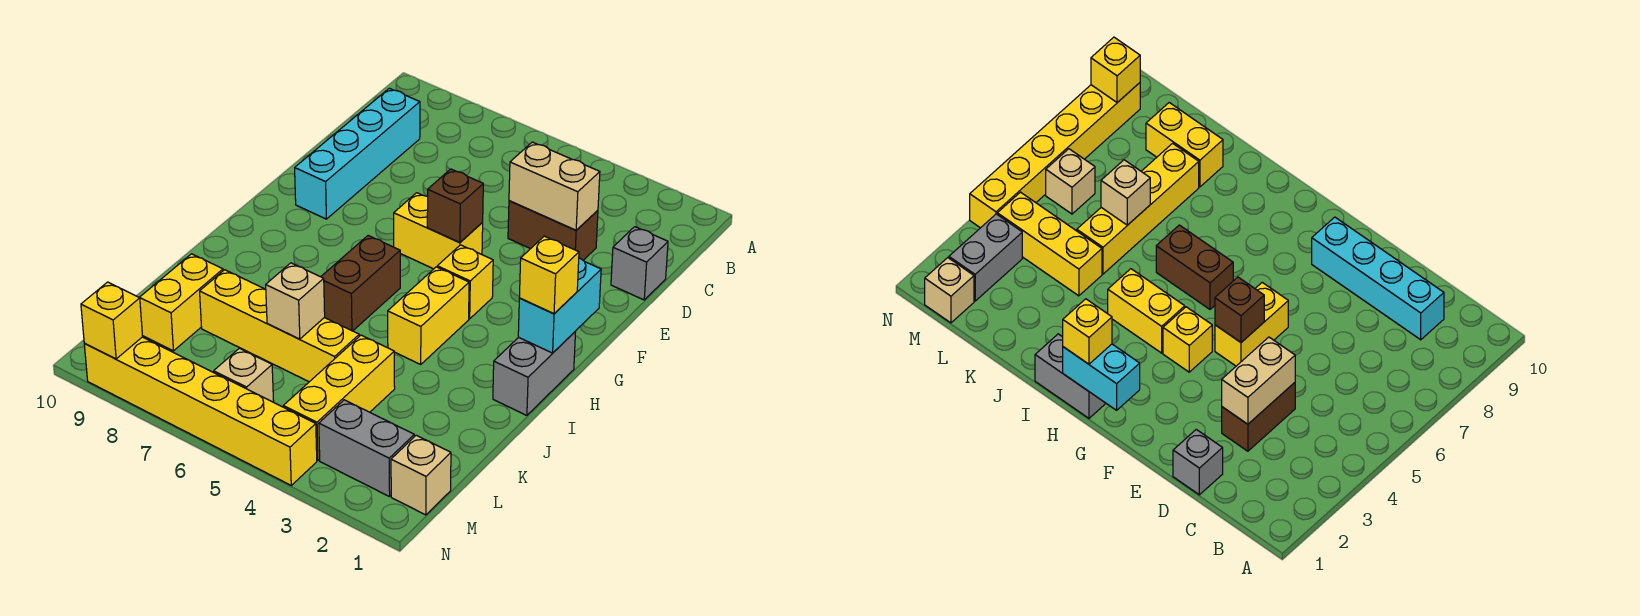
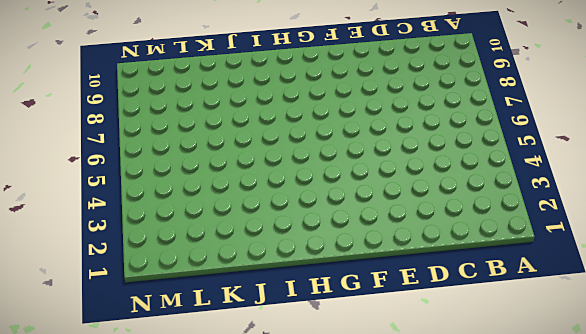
none -> cyan brick C9:F9 level 1
none -> grey brick D1 level 1
none -> brown brick D3:D4 level 1

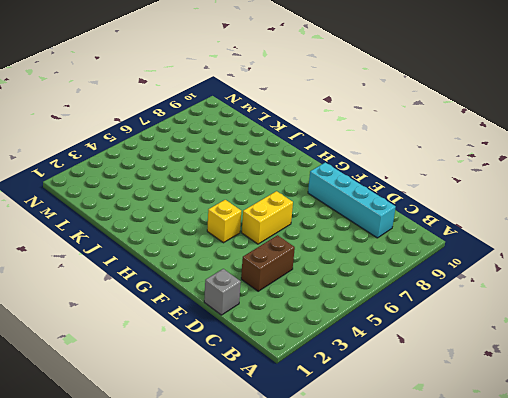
none -> grey brick H1:I1 level 1
none -> yellow brick H4:I4 level 1
none -> brown brick H6:I6 level 1

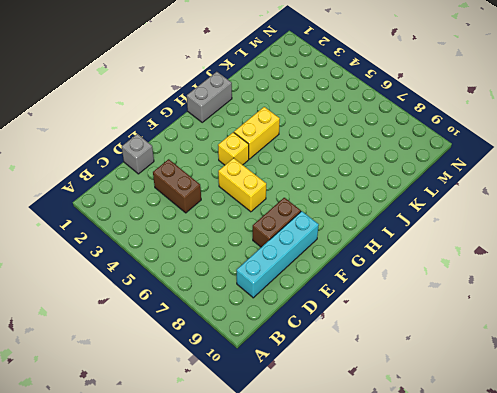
brown brick E8:F8 level 1 -> brown brick H6:I6 level 1
none -> yellow brick K4:M4 level 1
none -> yellow brick K5:K8 level 1
none -> yellow brick K9:L9 level 1

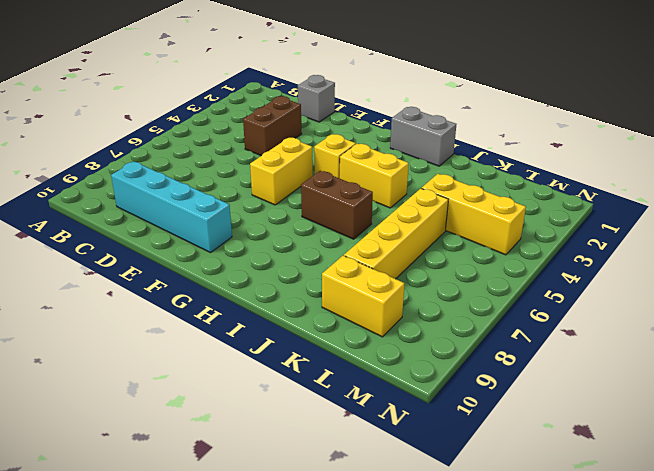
none -> tan brick M1 level 1
none -> grey brick M2:M3 level 1
none -> tan brick M6 level 1

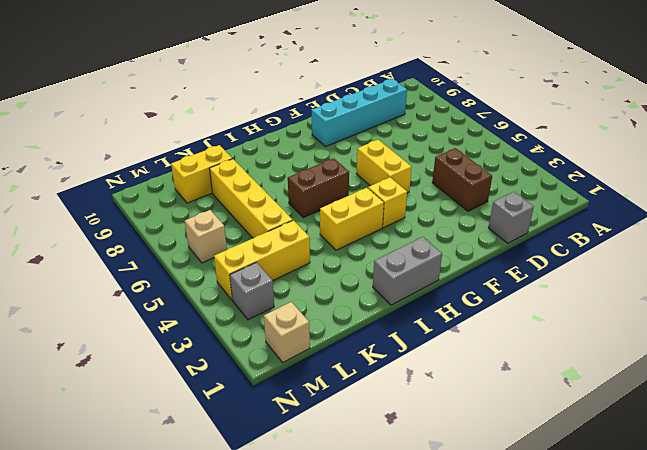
grey brick M3 level 1 -> grey brick M2:M3 level 1
none -> yellow brick N4:N9 level 1
none -> tan brick D3:D4 level 2
none -> brown brick F5 level 2

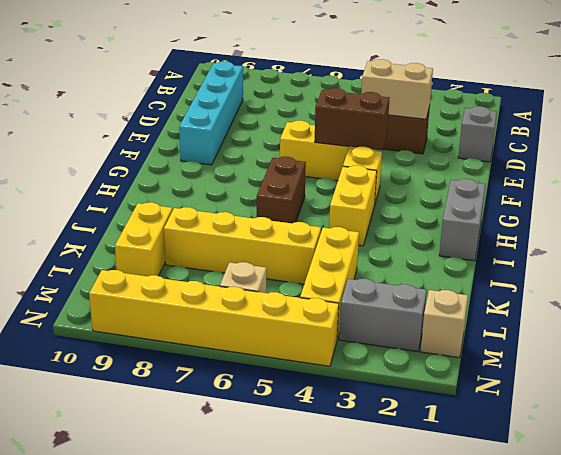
brown brick F4:F5 level 2 -> brown brick F5 level 2
none -> cyan brick G1:H1 level 2
none -> tan brick K6 level 2
none -> yellow brick N9 level 2

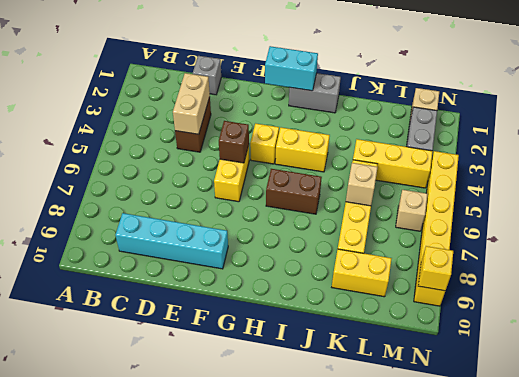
none -> yellow brick H1 level 3

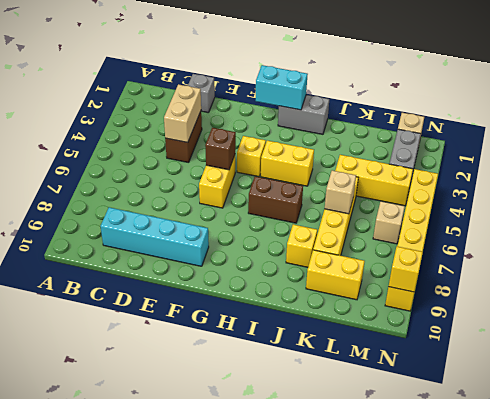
yellow brick J8 level 1 -> yellow brick H1 level 3

